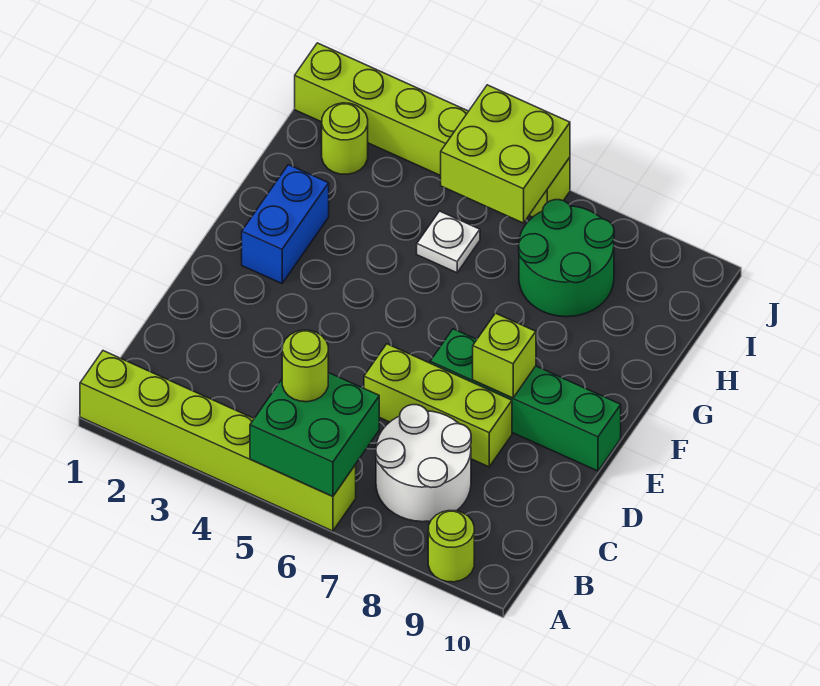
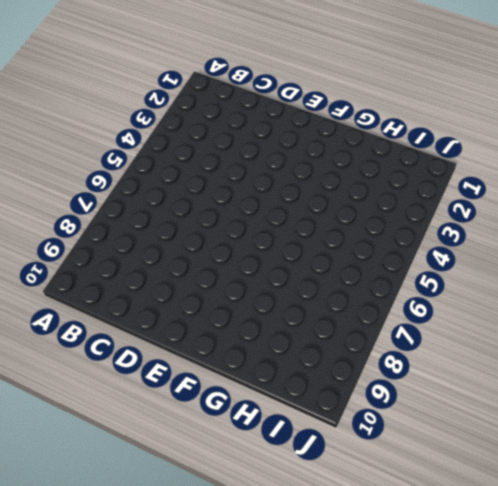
none -> lime brick A1:A6 level 1
none -> lime round brick A9 level 1
none -> white round brick B7:C8 level 1

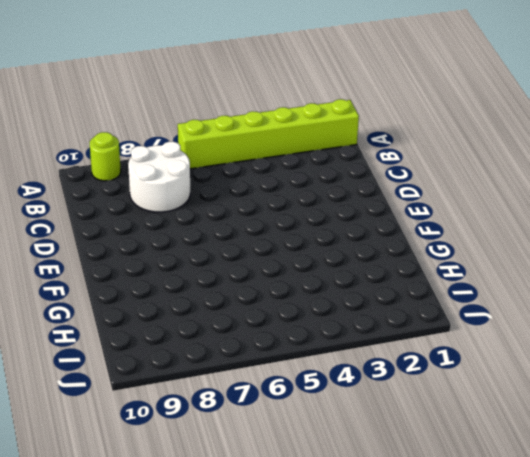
none -> lime brick D6:D8 level 1
none -> green brick E7:E10 level 1
none -> blue brick F2:G2 level 1

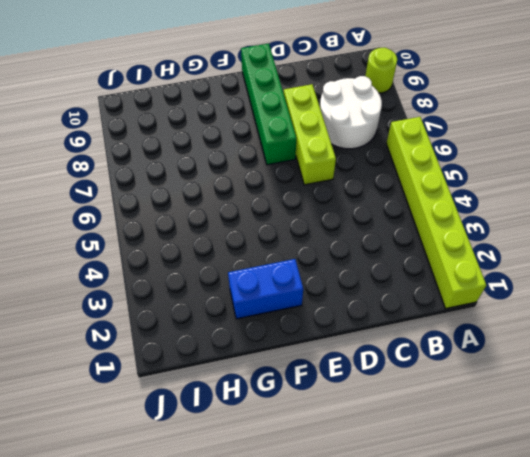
none -> white plate H5 level 1
none -> green round brick H7:I8 level 1
none -> lime round brick I2 level 1

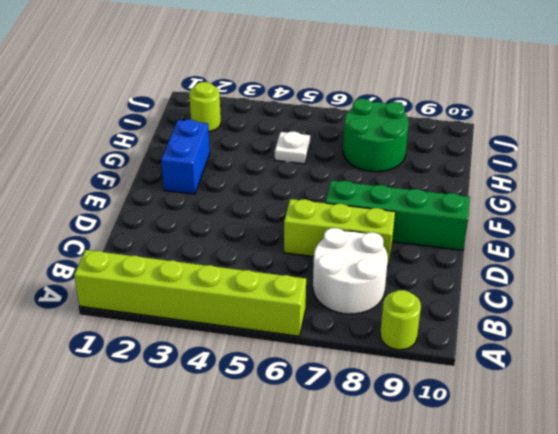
none -> lime brick J1:J6 level 1
none -> green brick A5:B6 level 2
none -> lime brick E8 level 2

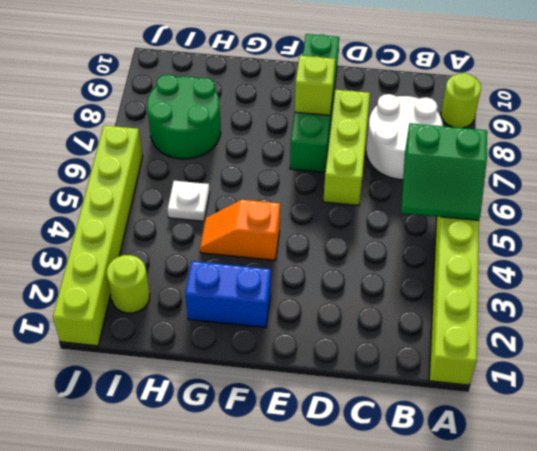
green slope A5:B6 level 2 top 6 -> green brick A5:B6 level 2
orange slope F4:G4 level 1 top F -> none
none -> lime brick I5:J6 level 2
none -> lime round brick B5 level 3

